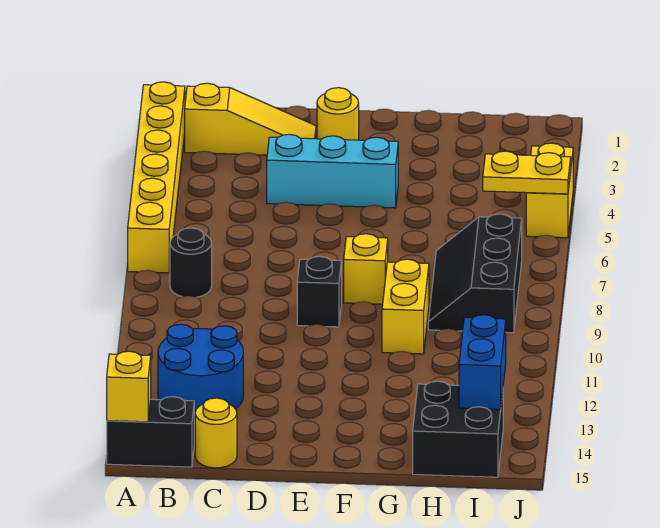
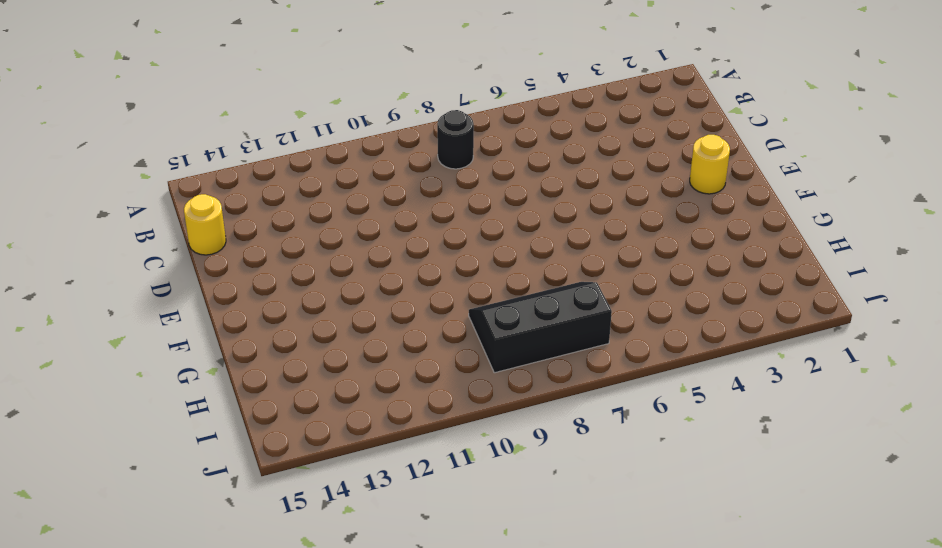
none -> yellow brick A2:A7 level 1
none -> black brick A15:B15 level 1
none -> yellow slope B2:D2 level 1 top B

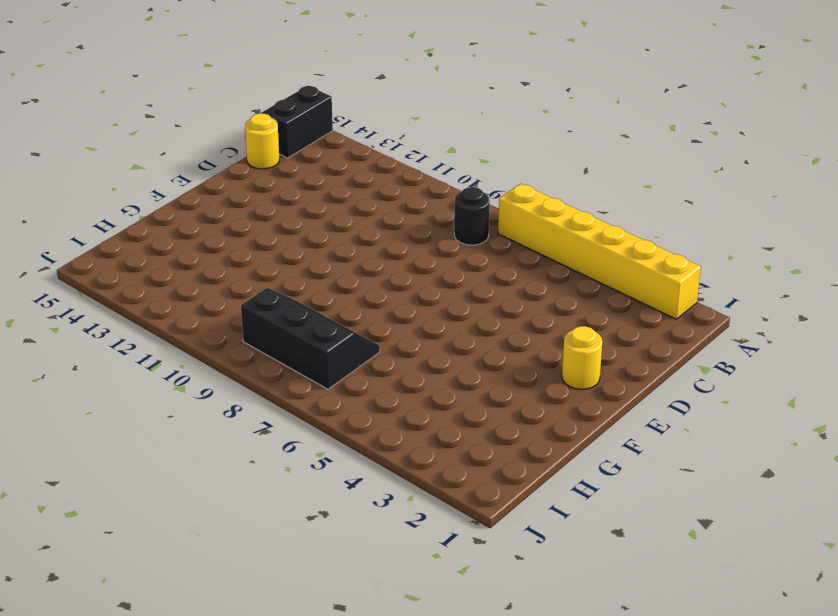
none -> yellow slope B2:D2 level 1 top B
none -> blue round brick B12:C13 level 1
none -> cyan brick D4:F4 level 1

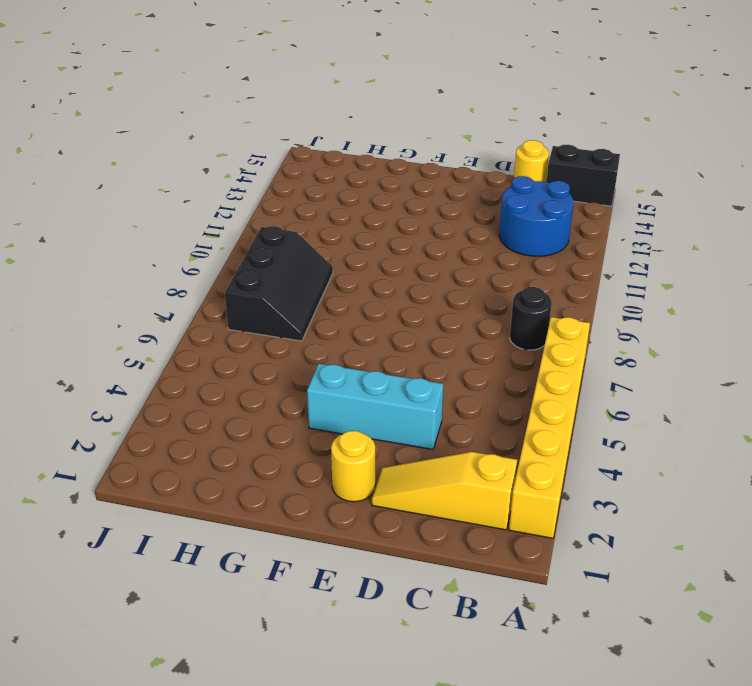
none -> black brick E9 level 1
none -> yellow brick F8 level 1
none -> yellow brick G9:G10 level 1

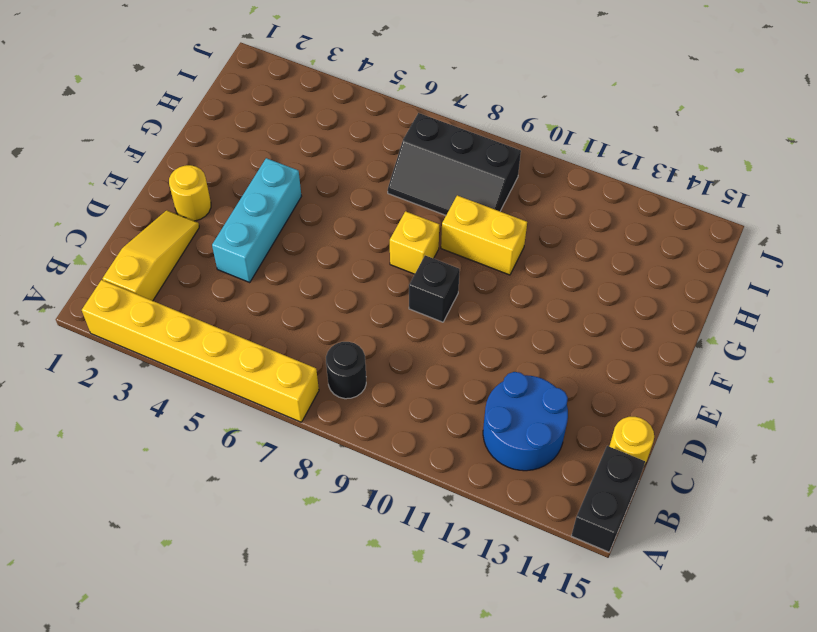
none -> black brick H14:I15 level 1
none -> yellow brick J4:J5 level 1
none -> yellow brick A15 level 2

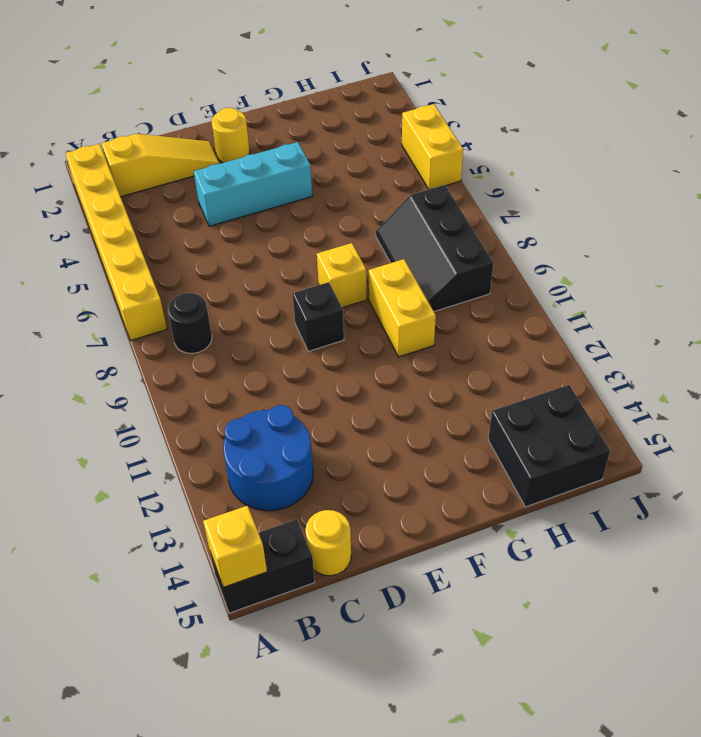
none -> yellow plate I5:J5 level 2
none -> blue brick I13:I14 level 2

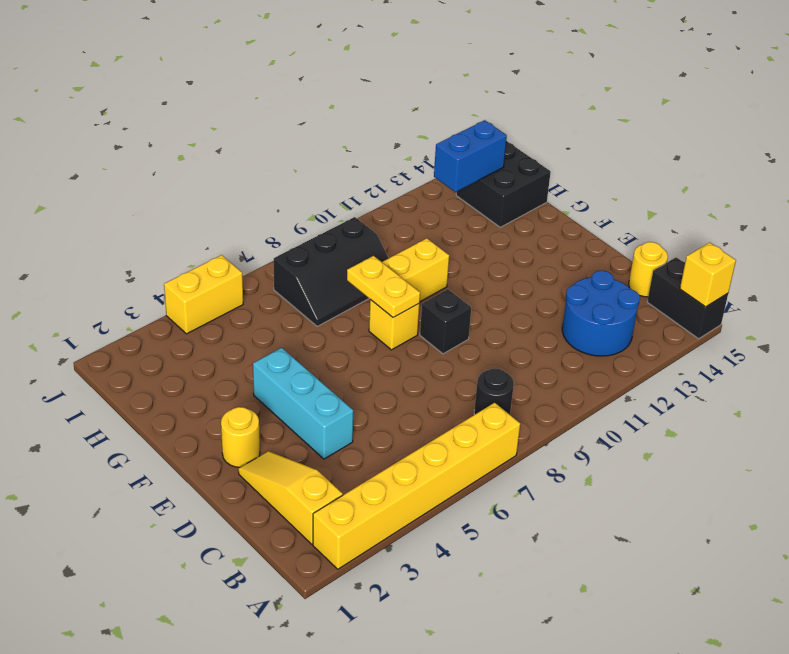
yellow plate F8:G8 level 2 -> yellow plate I5:J5 level 2

